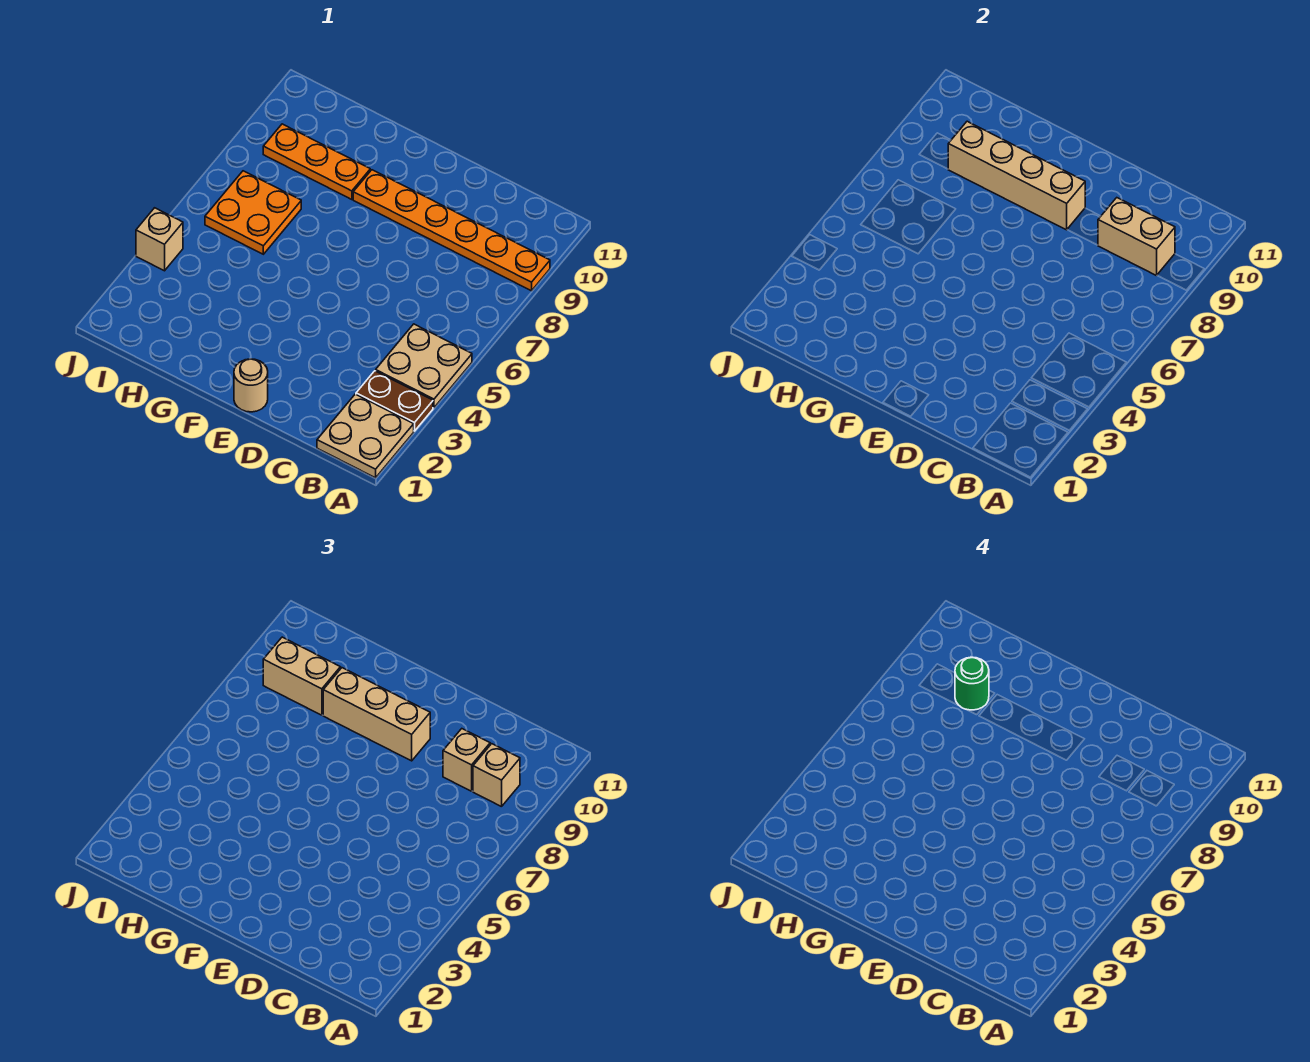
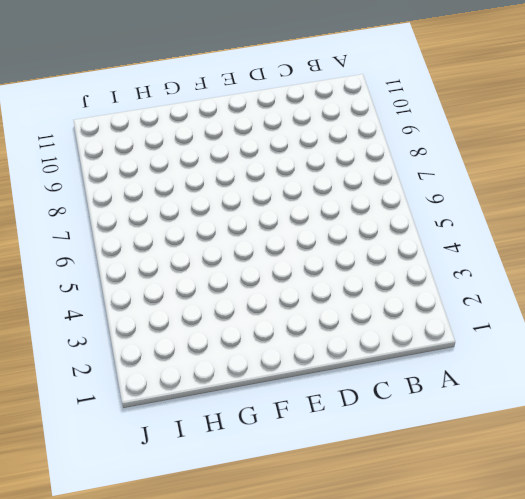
none -> tan plate A1:B2 level 1
none -> brown plate A3:B3 level 1
none -> tan plate A4:B5 level 1

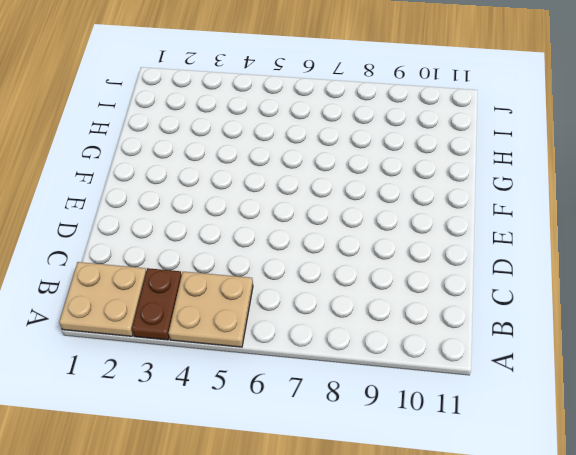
none -> orange plate A9:F9 level 1
none -> tan round brick E1 level 1
none -> orange plate G9:I9 level 1

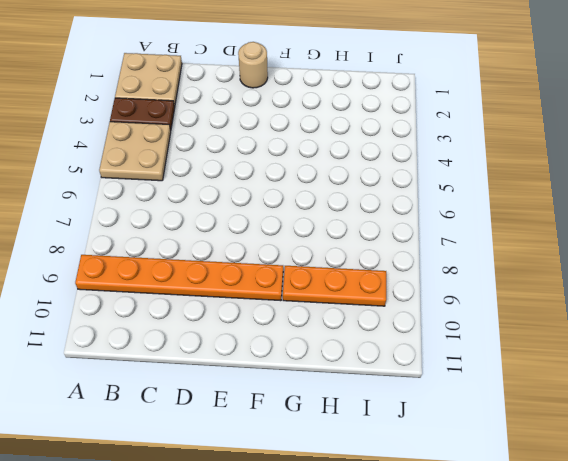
none -> orange plate H6:I7 level 1
none -> tan brick J4 level 1
none -> tan brick B9:C9 level 2

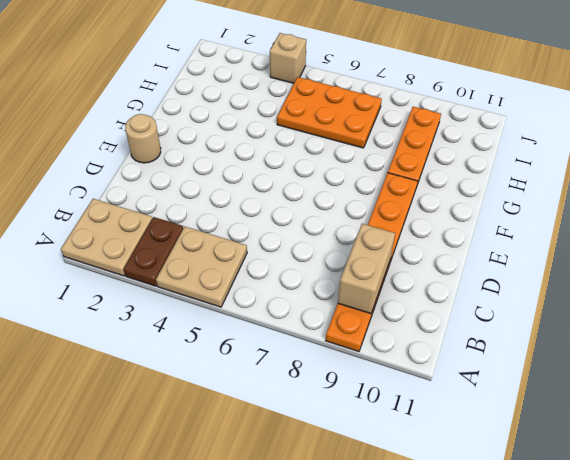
orange plate H5:I7 level 1 -> orange plate H6:I7 level 1
none -> tan brick E9:H9 level 2
none -> tan brick B9 level 3
none -> tan brick C9 level 3

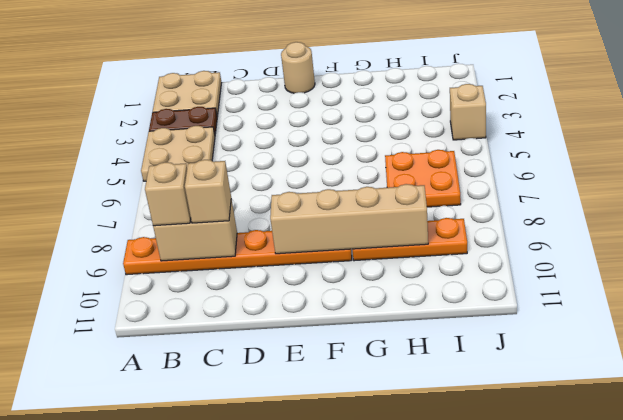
none -> tan brick E9:G9 level 3
none -> tan brick H9:I9 level 3
none -> green round brick H9 level 4

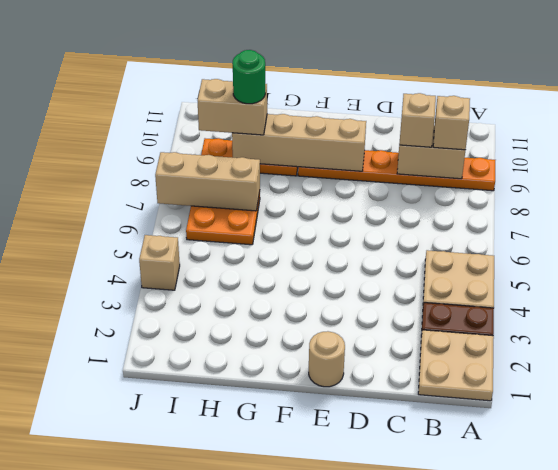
tan brick H7:J7 level 2 -> tan brick E9:G9 level 3

